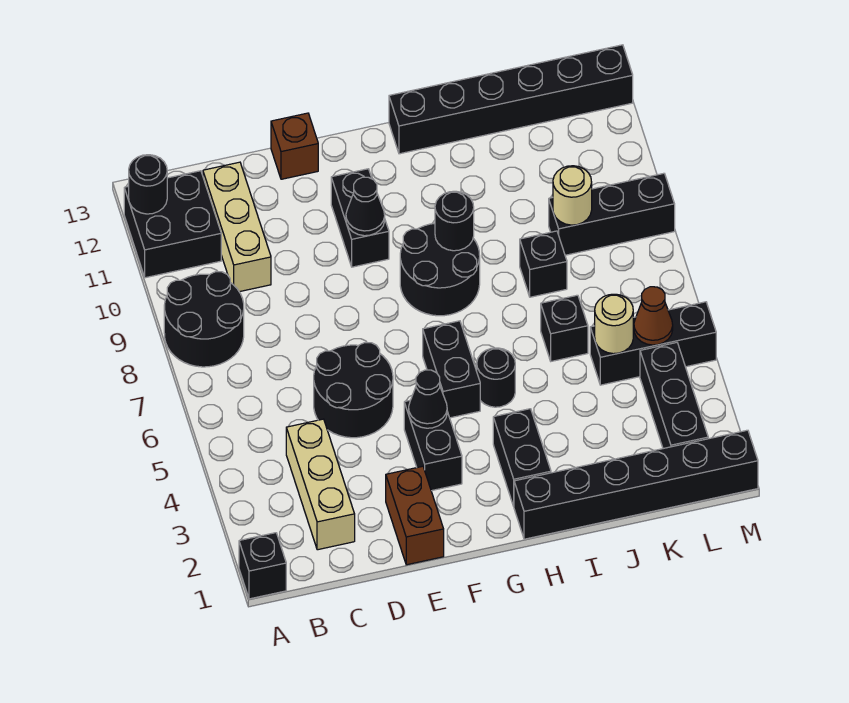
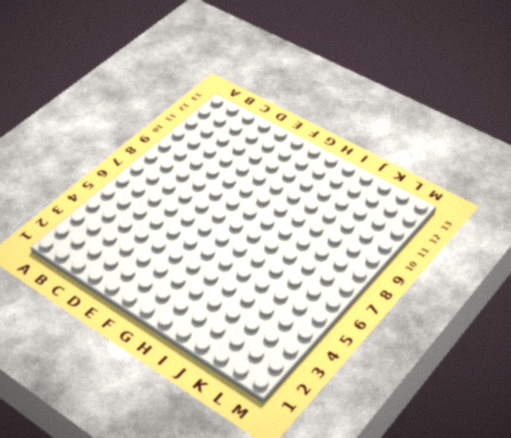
none -> black brick A1 level 1
none -> black round brick A8:B9 level 1
none -> black brick A11:B12 level 1

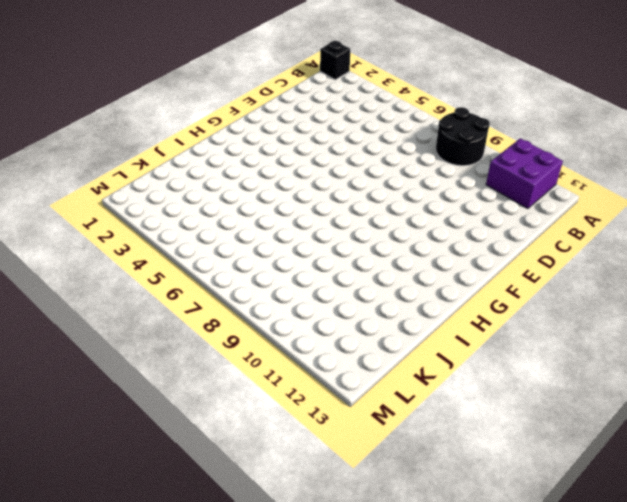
purple brick A11:B12 level 1 -> black brick A11:B12 level 1
none -> tan brick C2:C4 level 1
none -> tan brick C10:C12 level 1
none -> black round brick D5:E6 level 1

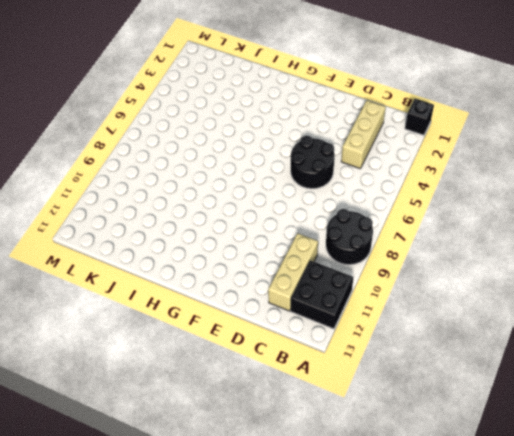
none -> brown brick E1:E2 level 1
none -> brown brick E13 level 1
none -> black brick F3:F4 level 1

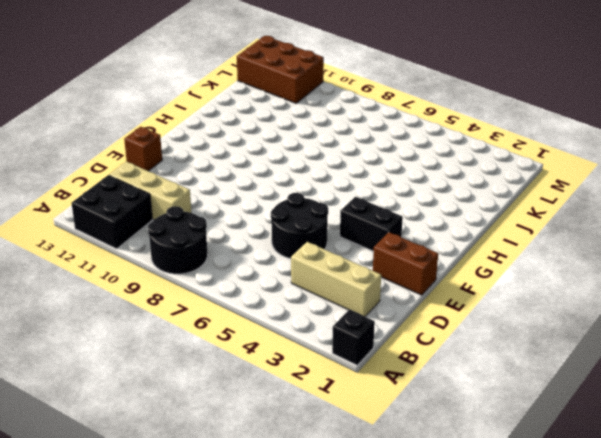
brown brick L11:M13 level 1 -> black brick H13:M13 level 1
none -> black brick F10:F11 level 1
none -> black brick G5:G6 level 1
none -> black round brick G8:H9 level 1

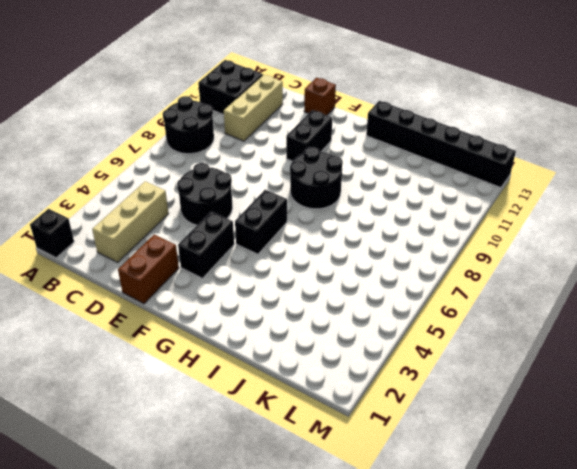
none -> black brick H1:M1 level 1
none -> black brick H2:H3 level 1
none -> black round brick H5 level 1

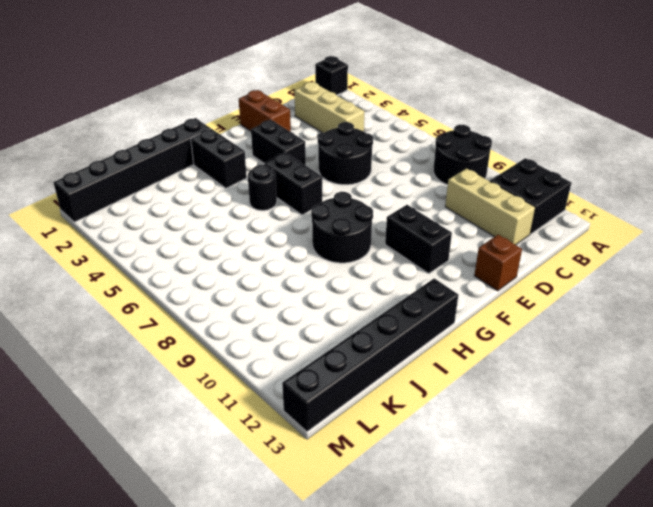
none -> black brick J6 level 1
none -> black brick J8 level 1
none -> black brick K5:M5 level 1

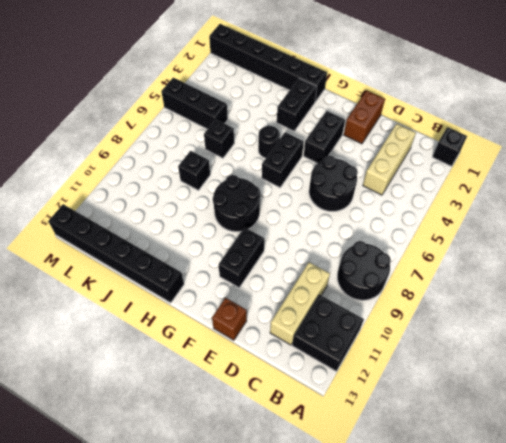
none -> black brick K9:M9 level 1
none -> black brick L2:L4 level 1
none -> black round brick A12 level 2

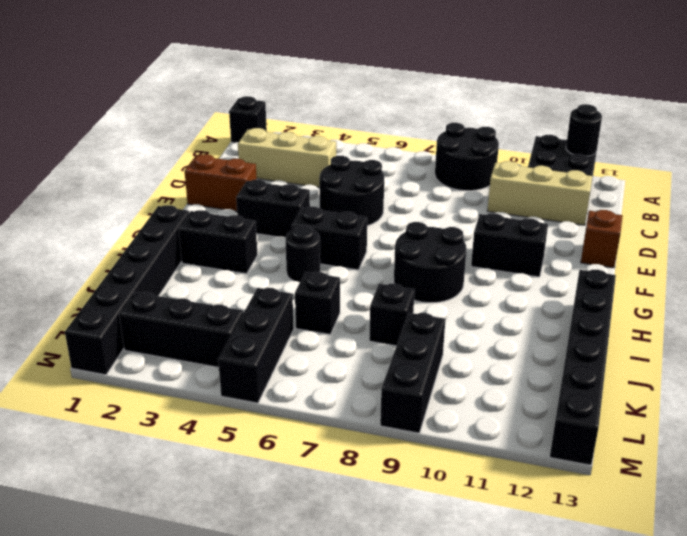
none -> black cone F4 level 2
none -> black cone F10 level 2
none -> black round brick H9 level 2

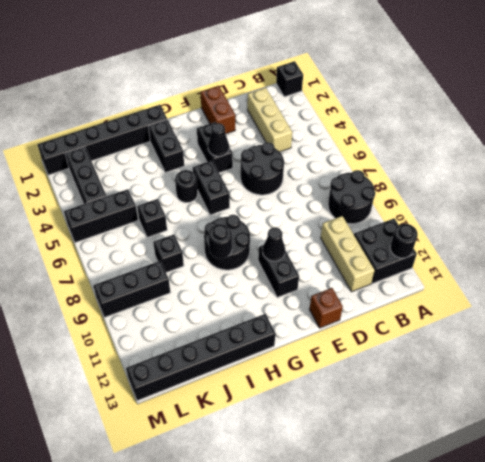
none -> tan round brick K5 level 2
none -> tan round brick K9 level 2
none -> brown cone L5 level 2

